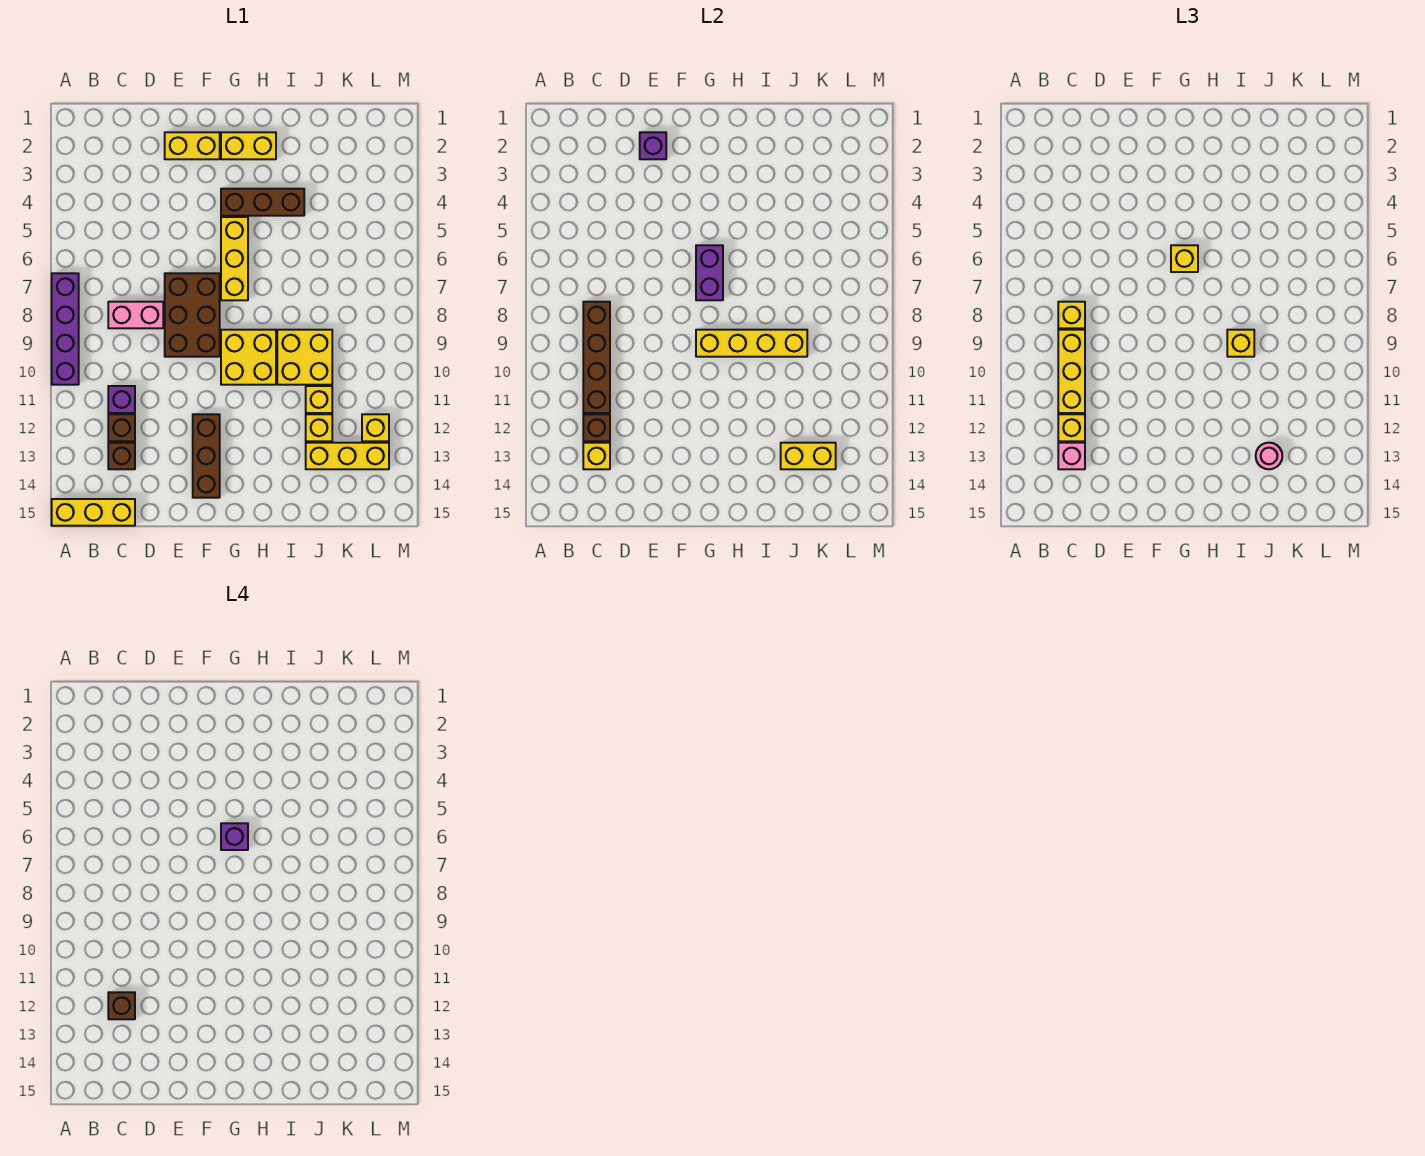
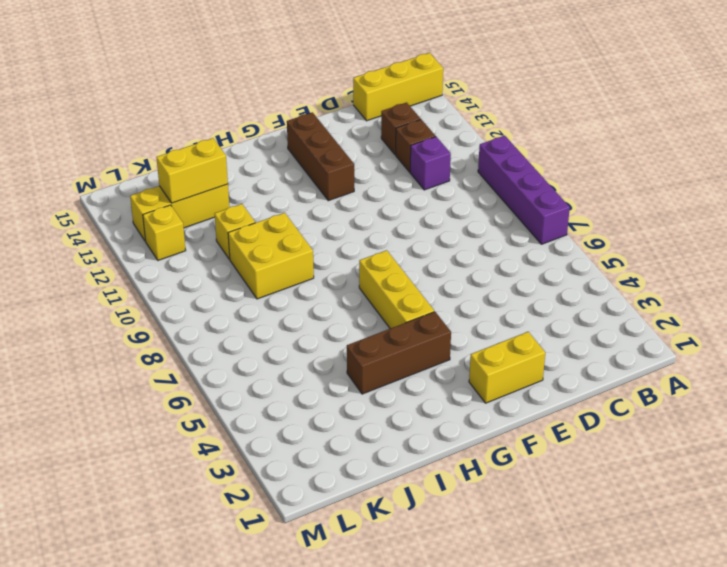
none -> pink brick C8:D8 level 1
none -> brown brick E7:F9 level 1
none -> yellow brick G2:H2 level 1
none -> yellow brick G9:H10 level 1

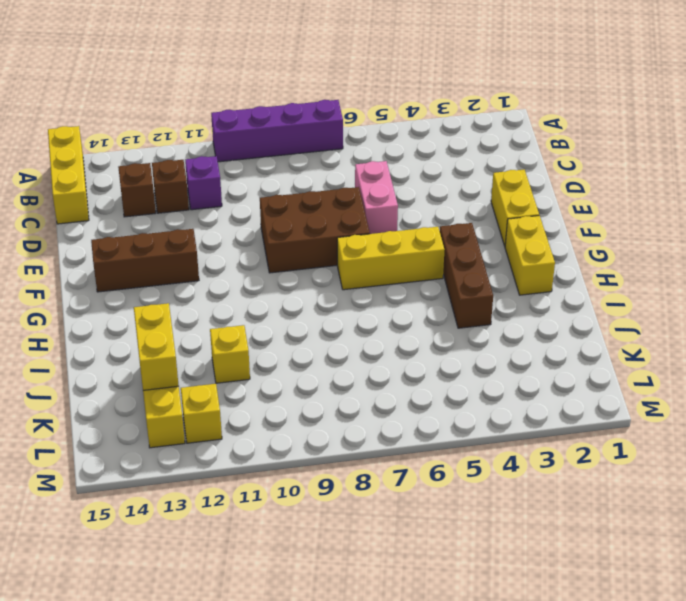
pink brick D6:E6 level 1 -> pink brick C8:D8 level 1
none -> yellow brick G9:H10 level 1
none -> yellow brick I9:J10 level 1
none -> yellow brick J12 level 1
none -> brown brick C8:C11 level 2

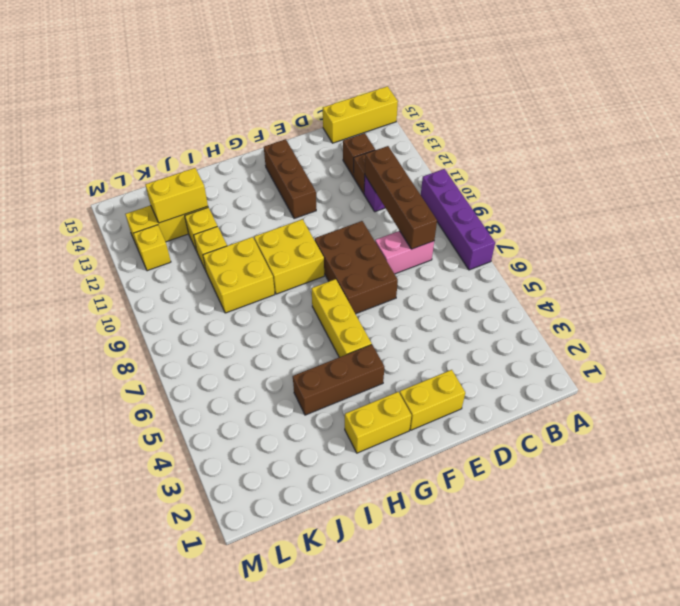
none -> brown brick C12 level 2
none -> yellow brick C13 level 2
none -> purple brick E2 level 2
none -> purple brick G6:G7 level 2

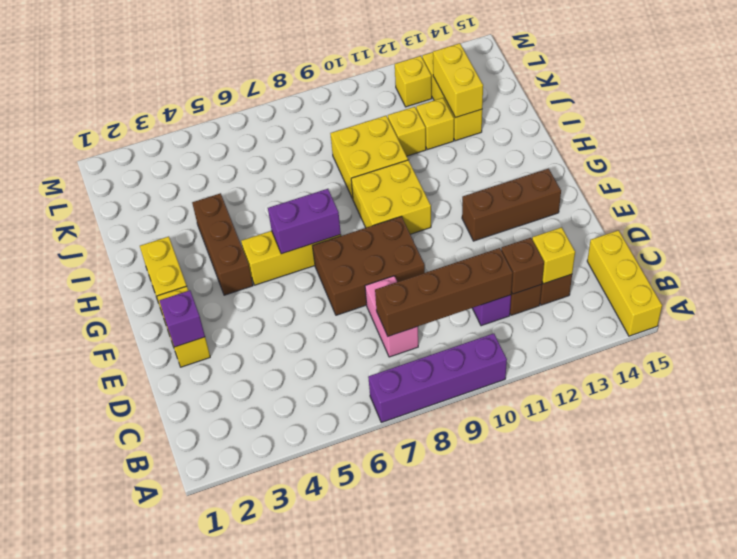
none -> yellow brick G9:J9 level 2
none -> yellow brick C8 level 3
none -> yellow brick C9:C11 level 3
none -> yellow brick C12 level 3

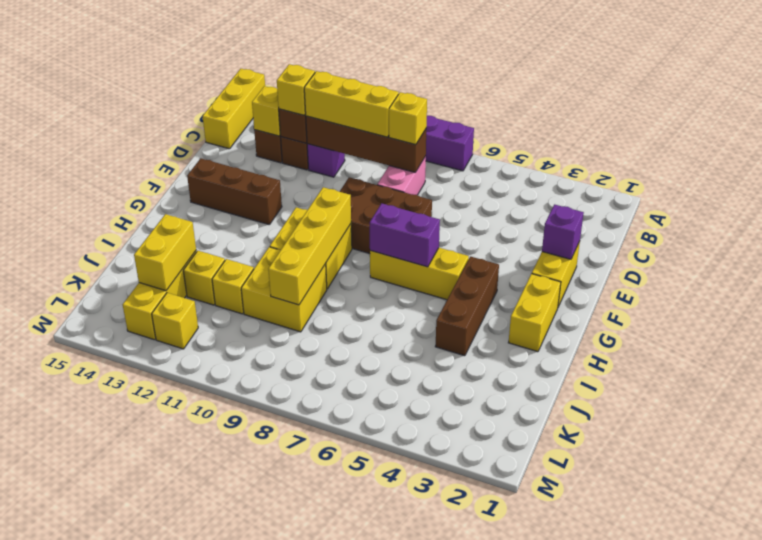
none -> pink brick C13 level 3
none -> yellow brick G6 level 3
none -> yellow brick I9 level 3
none -> pink round brick J13 level 3

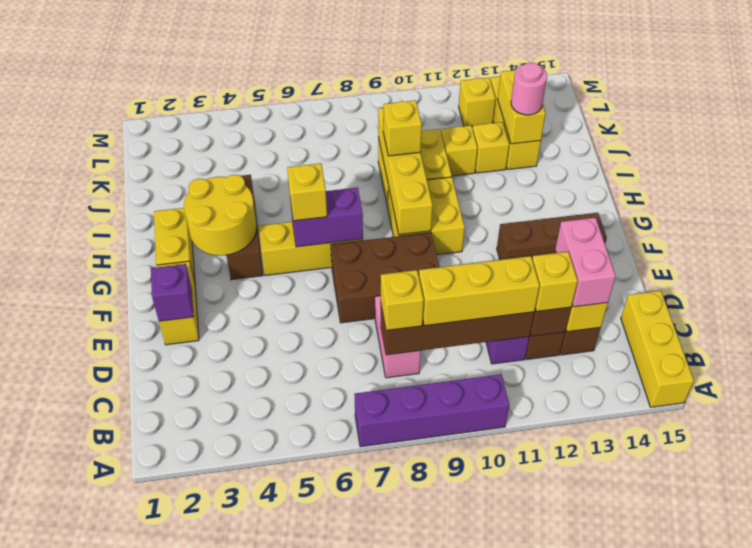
pink brick C13:D13 level 3 -> pink brick C13 level 3
yellow round brick G3:H4 level 2 -> none
none -> brown brick C12 level 4
none -> purple brick G6 level 4

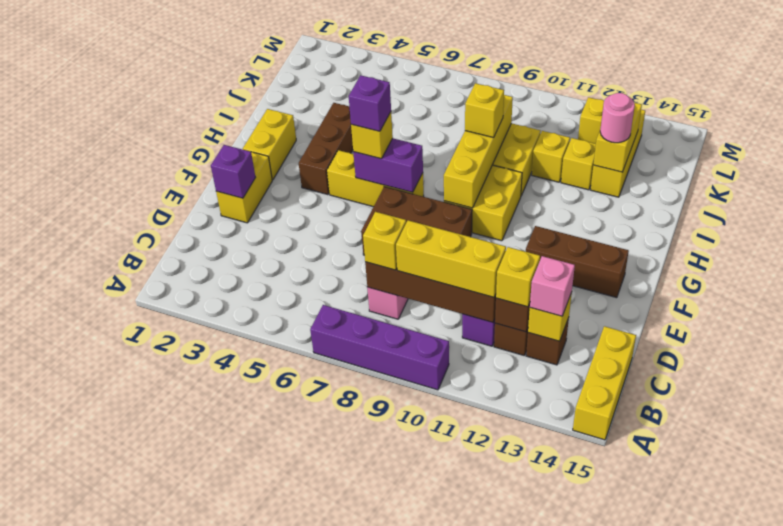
none -> brown brick C12 level 4

